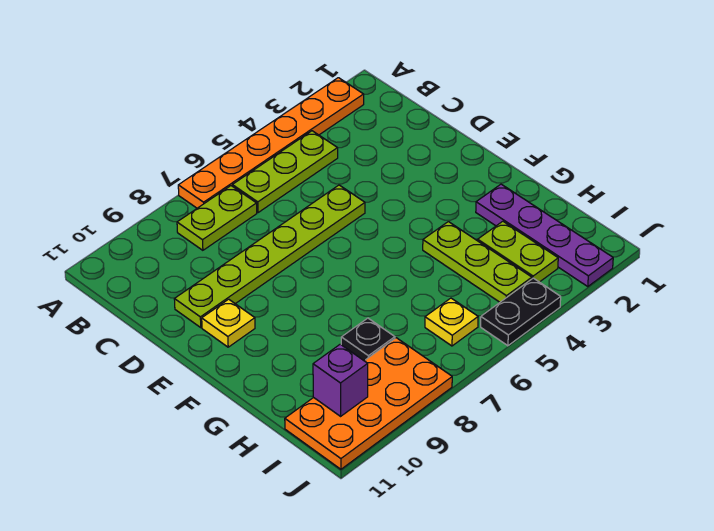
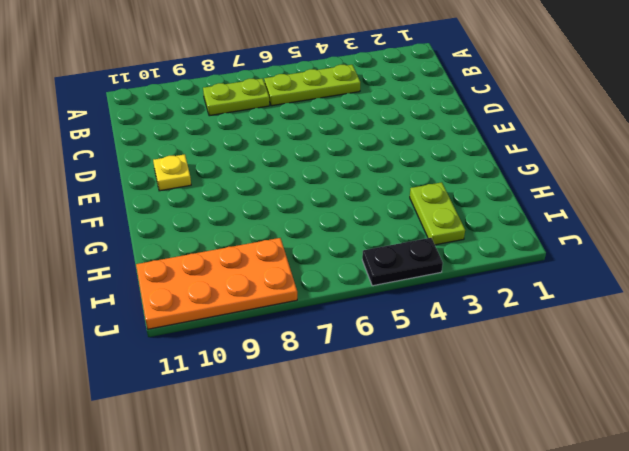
none -> orange plate A2:A7 level 1
none -> lime plate D5:D10 level 1
none -> purple plate G2:J2 level 1

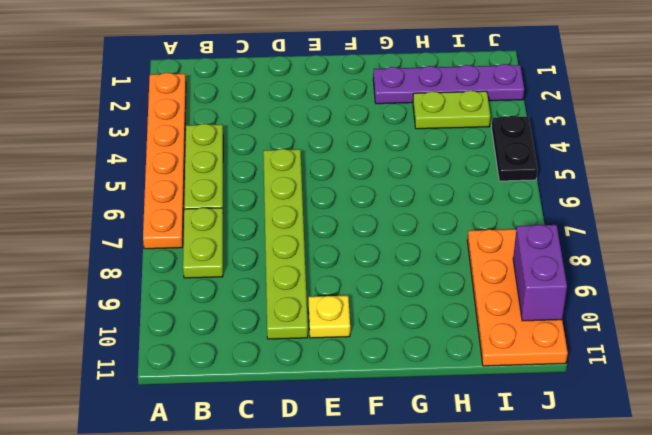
purple brick J9:J10 level 2 -> none
none -> lime plate G4:I4 level 1
none -> black plate H8 level 1
none -> yellow plate I6 level 1

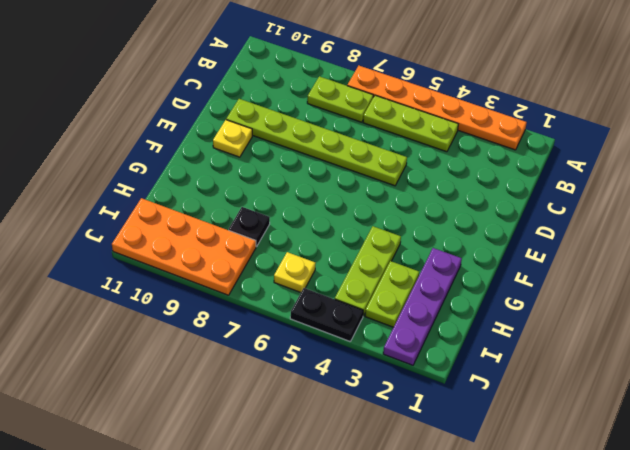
none -> purple brick I10 level 2

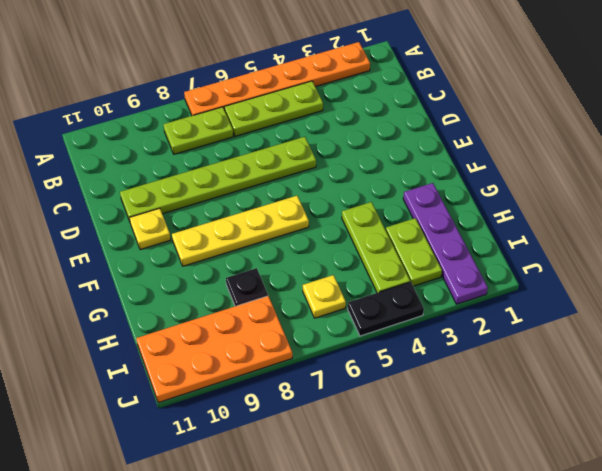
yellow plate F6:F9 level 1 -> none
none -> purple brick I10 level 2

